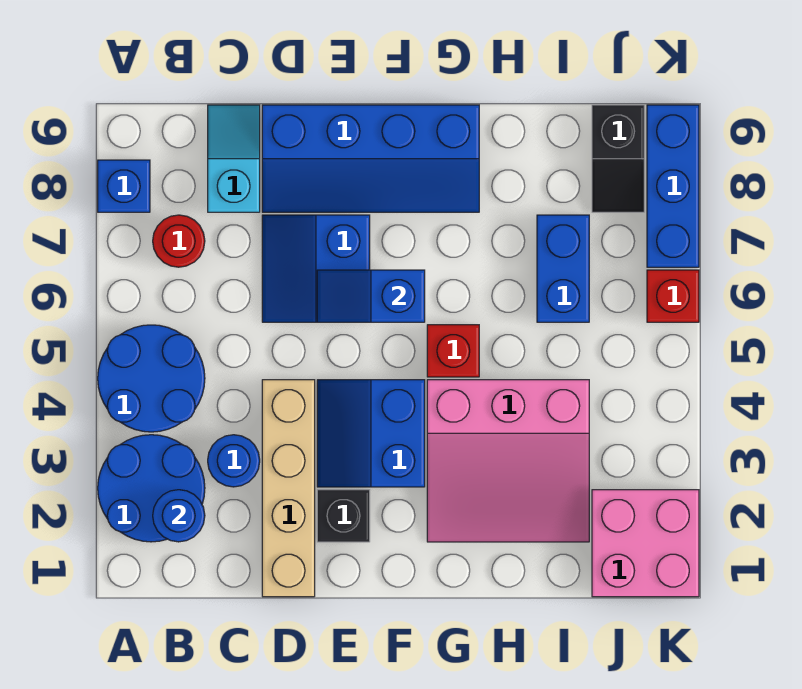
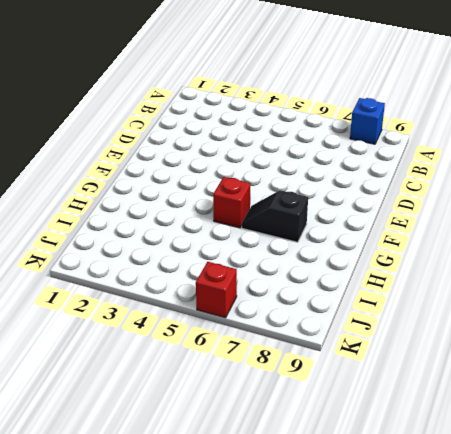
black slope G6:G7 level 1 top 7 -> black slope J8:J9 level 1 top 9
none -> blue round brick A2:B3 level 1
none -> blue round brick A4:B5 level 1
none -> red round brick B7 level 1

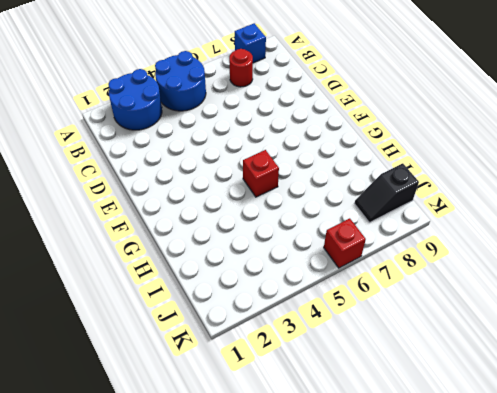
none -> blue round brick C3 level 1
none -> cyan slope C8:C9 level 1 top 8
none -> tan brick D1:D4 level 1

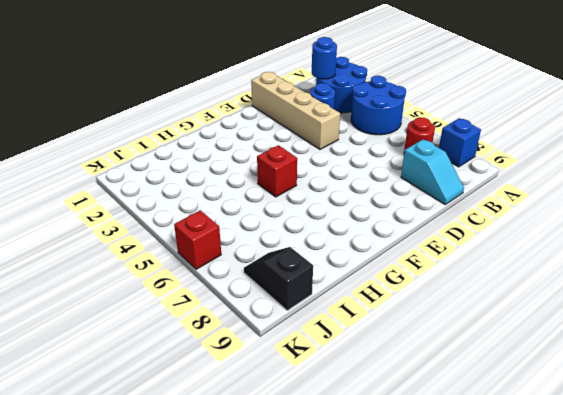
none -> blue slope D6:E7 level 1 top E
none -> blue slope D8:G9 level 1 top 9
none -> black brick E2 level 1

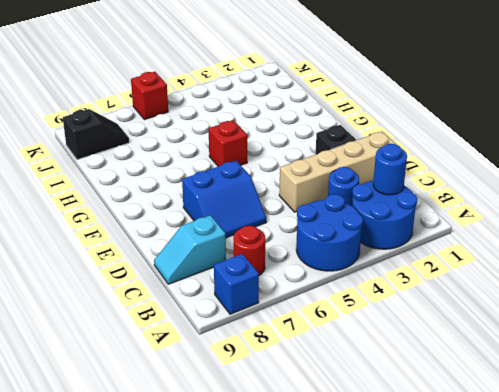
none -> blue slope D8:G9 level 1 top 9
none -> blue slope E3:F4 level 1 top F
none -> pink slope G2:I4 level 1 top 4

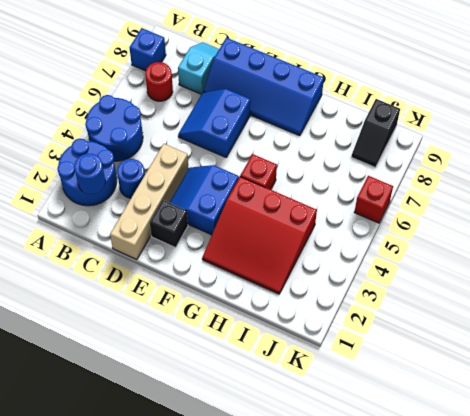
red slope G2:I4 level 1 top 4 -> pink slope G2:I4 level 1 top 4
none -> blue brick I6:I7 level 1
none -> pink brick J1:K2 level 1
none -> blue brick K7:K9 level 1

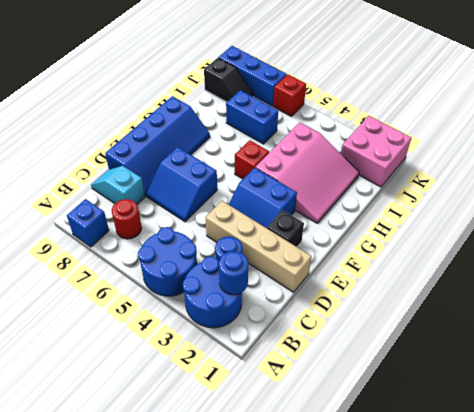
none -> blue slope E6:F6 level 2 top F

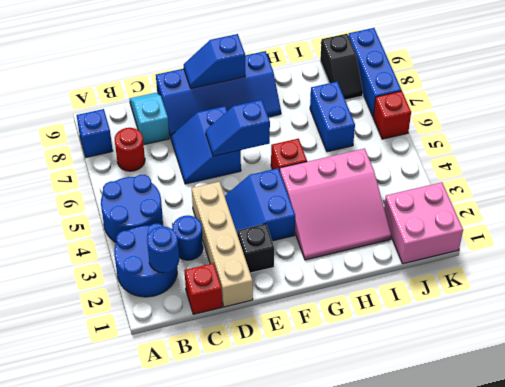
red brick C1 level 1 -> none
blue slope E9:F9 level 2 top F -> none

